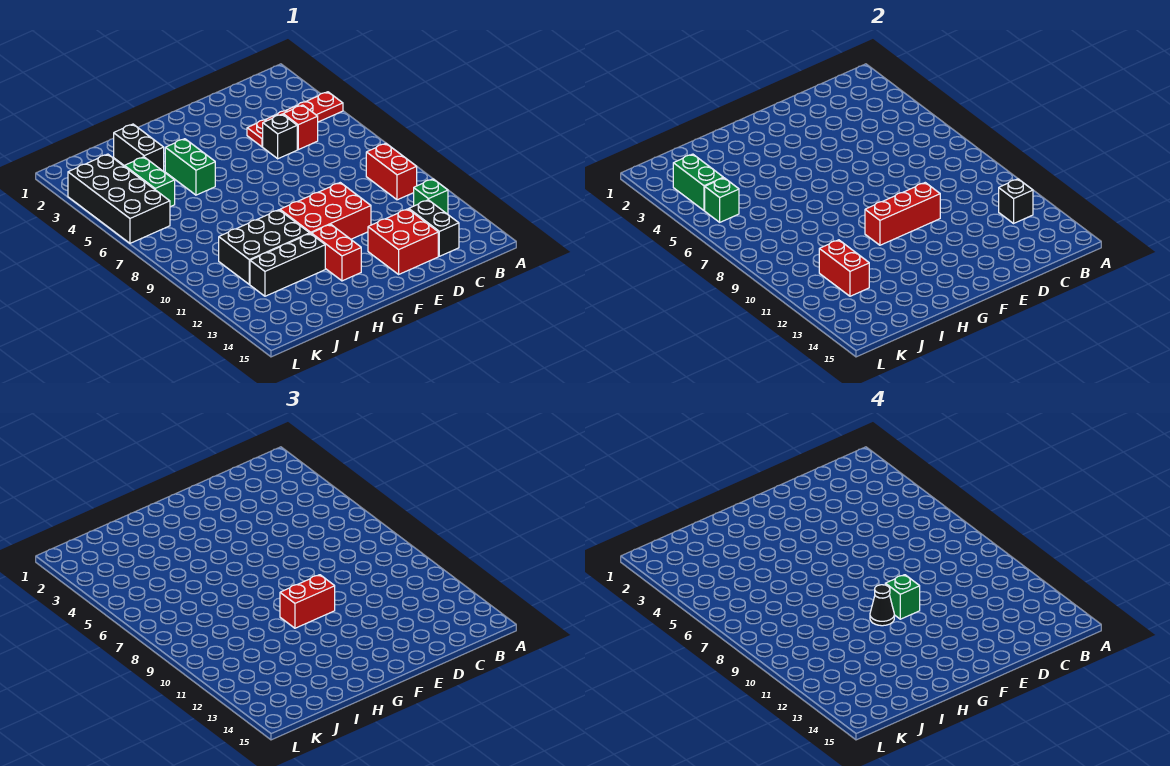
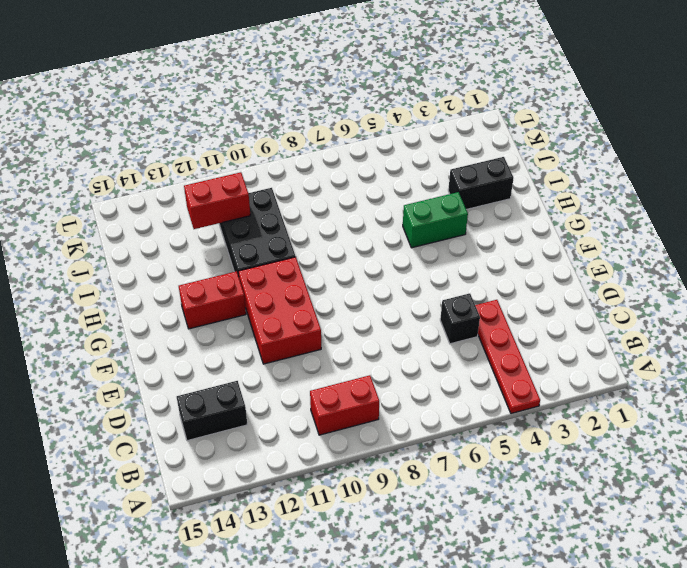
none -> green brick B12 level 1
none -> red brick C5 level 1
none -> red brick D13:E14 level 1

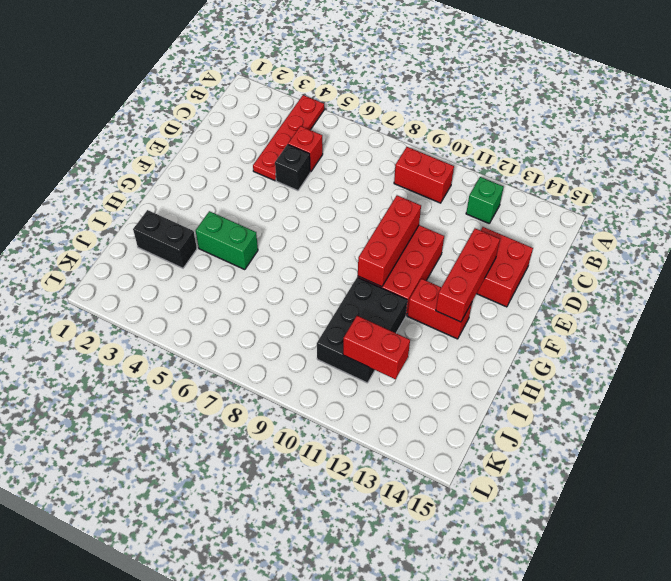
red brick E13:G13 level 2 -> none
none -> black brick C13:C14 level 1
none -> black brick H12:J12 level 1
none -> green brick J4:J5 level 1

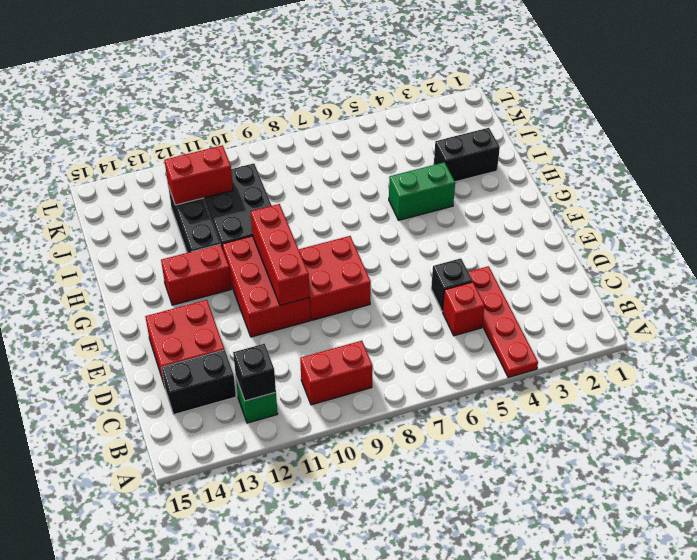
red brick E8:F9 level 1 -> none
none -> green brick J4:J5 level 1
none -> black brick K3:L6 level 1
none -> green brick K3:K4 level 2

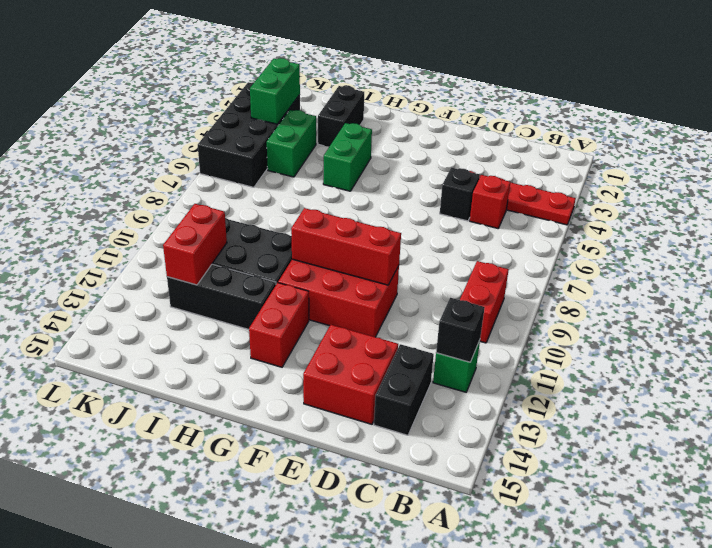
none -> green brick K5 level 2
none -> red brick F10:G10 level 3
none -> green brick F10 level 4

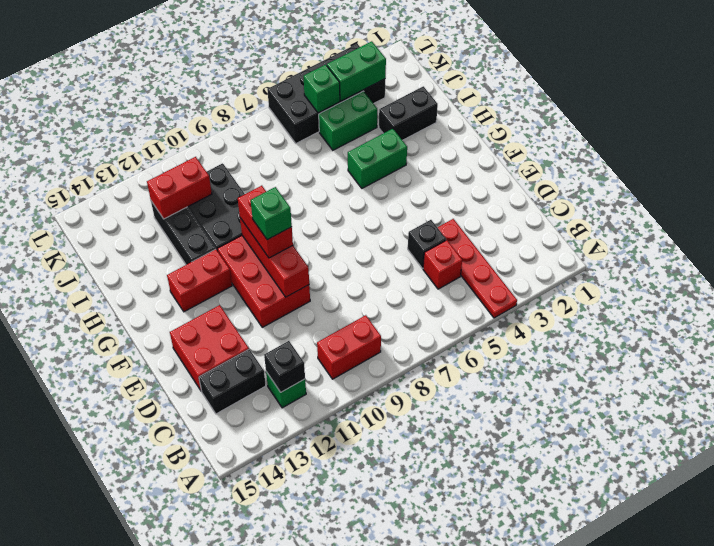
none -> black cone G10 level 4

